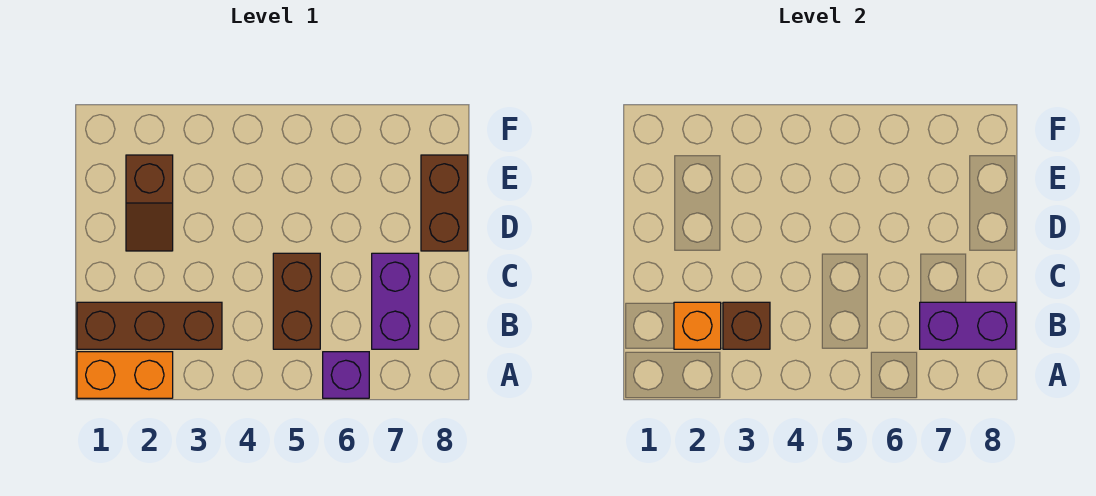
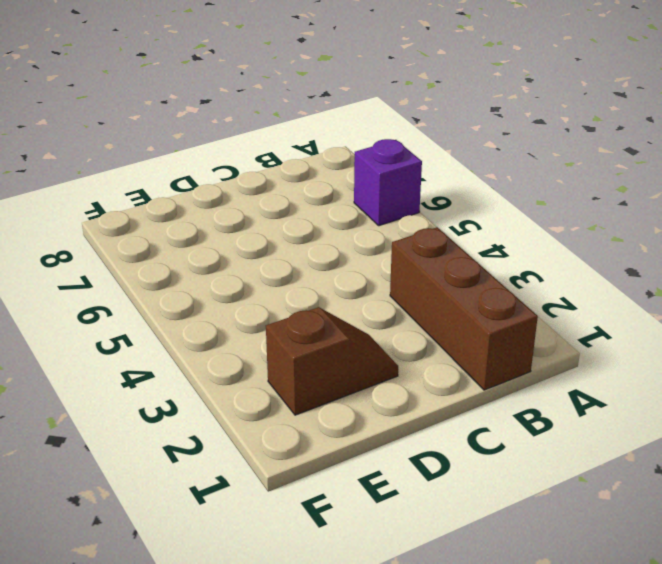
none -> orange brick A1:A2 level 1
none -> brown brick B5:C5 level 1

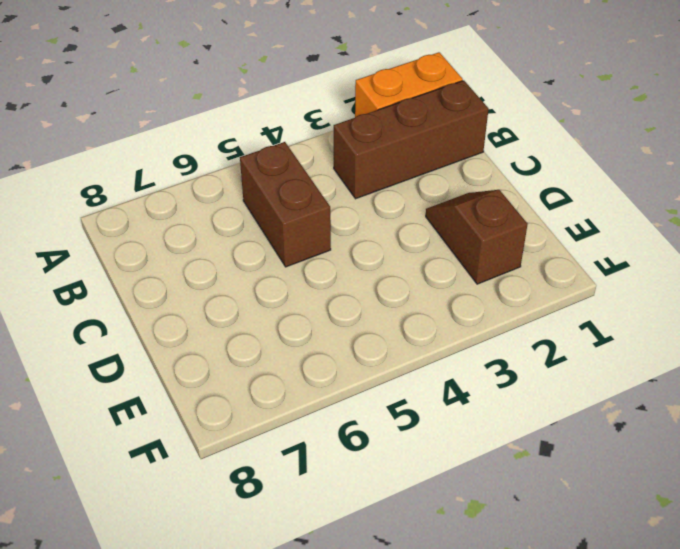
none -> purple brick A6 level 1
none -> purple brick B7:C7 level 1

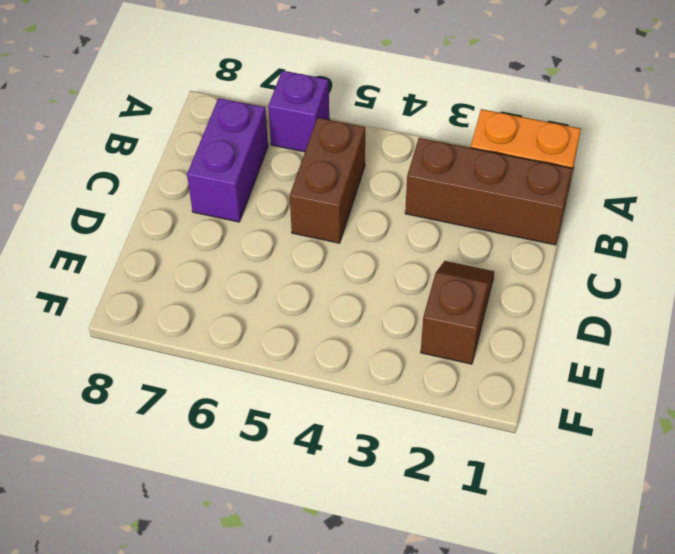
none -> brown brick D8:E8 level 1
none -> orange brick B2 level 2

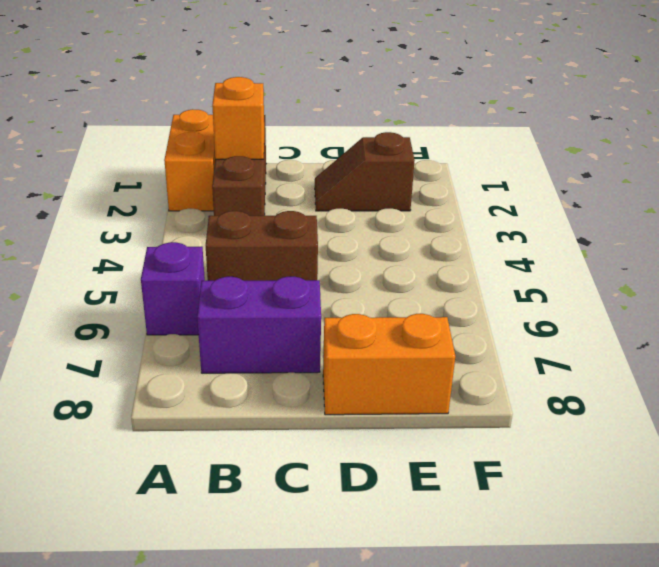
orange brick D8:E8 level 1 -> brown brick D8:E8 level 1
none -> brown brick B3 level 2
none -> purple brick B7:B8 level 2

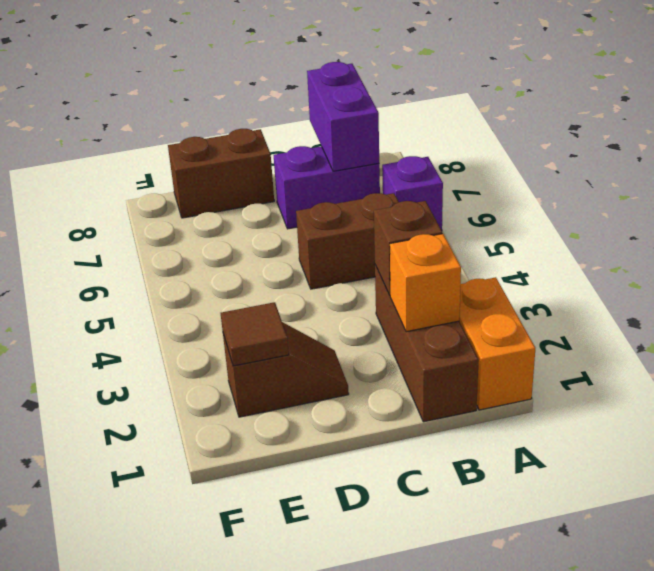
brown tile E2 level 2 -> none

